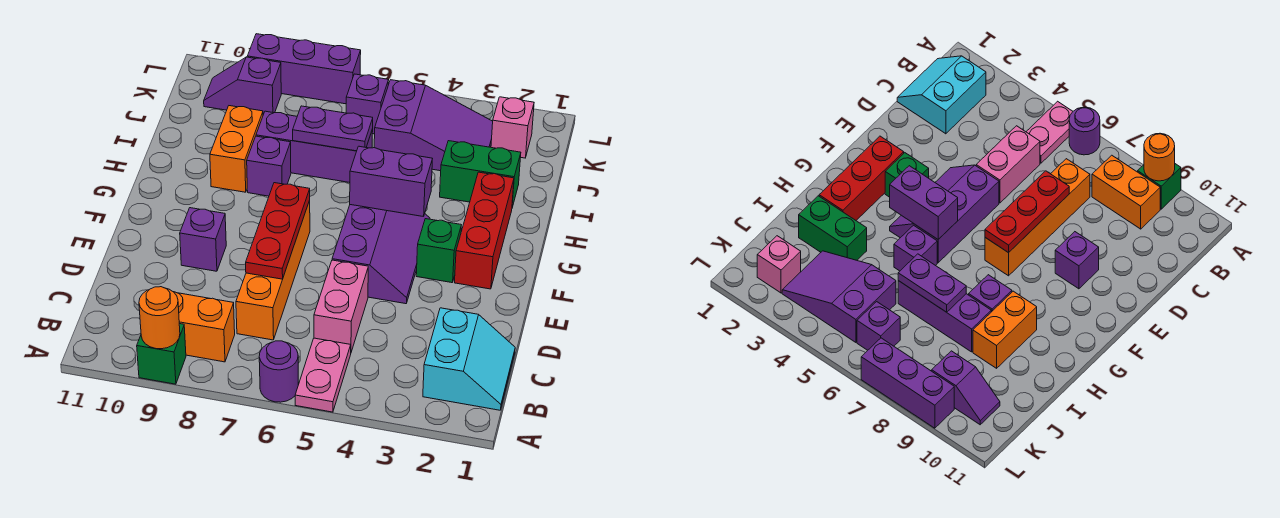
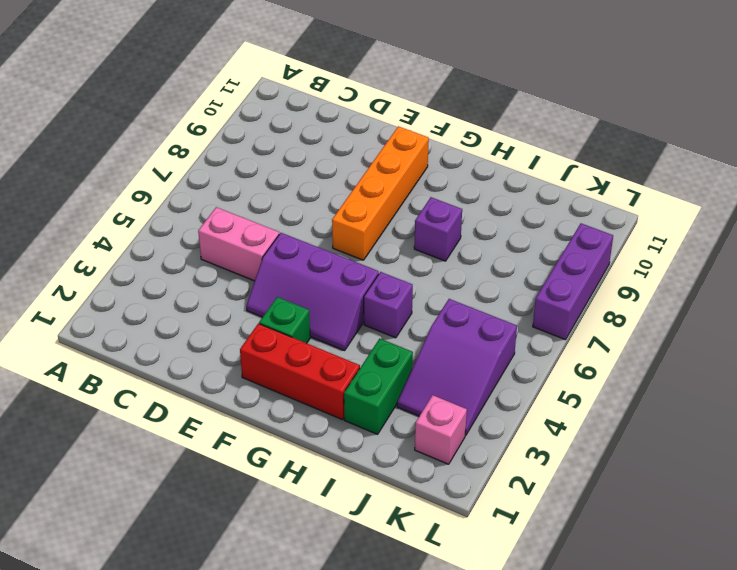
orange brick F7:F10 level 1 -> orange brick C7:F7 level 1
none -> pink plate A5:B5 level 1
none -> purple round brick A6 level 1
none -> green brick A9 level 1

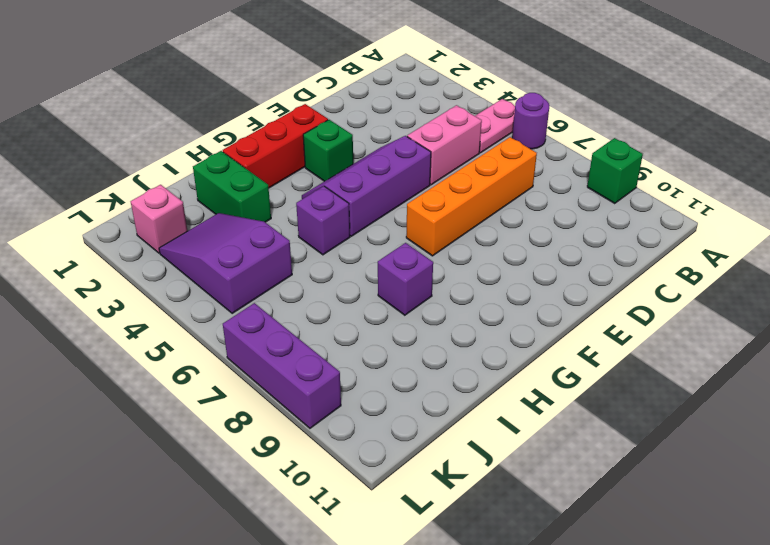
none -> cyan slope B1:C2 level 1 top 2
none -> orange brick B8:B9 level 1
none -> purple brick E9 level 1

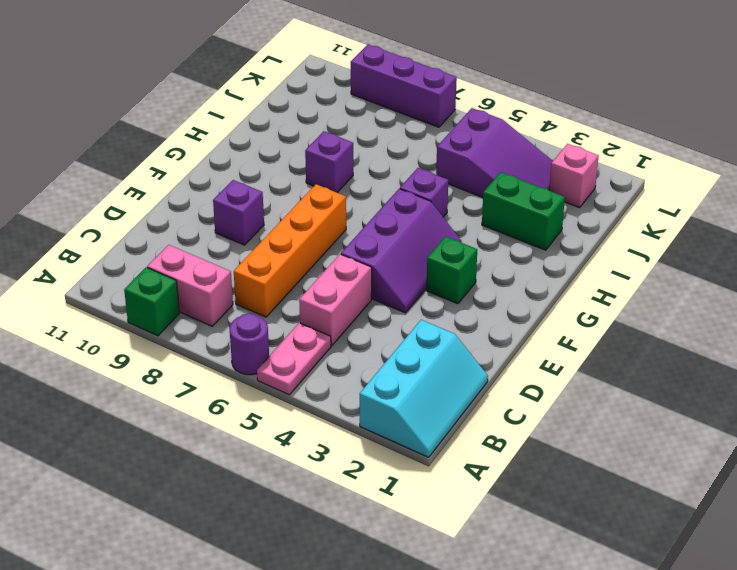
cyan slope A1:C2 level 1 top 2 -> cyan slope B1:C2 level 1 top 2
pink brick B8:B9 level 1 -> orange brick B8:B9 level 1
none -> red brick F2:H2 level 1
none -> orange brick H9:I9 level 1
none -> purple brick I6:I8 level 1

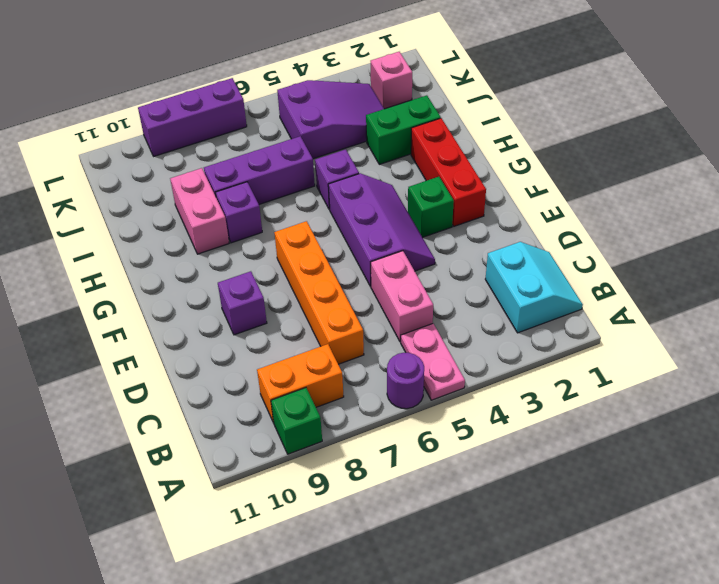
pink brick H9:I9 level 1 -> orange brick H9:I9 level 1
none -> purple brick K6 level 1
none -> purple slope K9:K10 level 1 top 9
none -> orange round brick A9 level 2

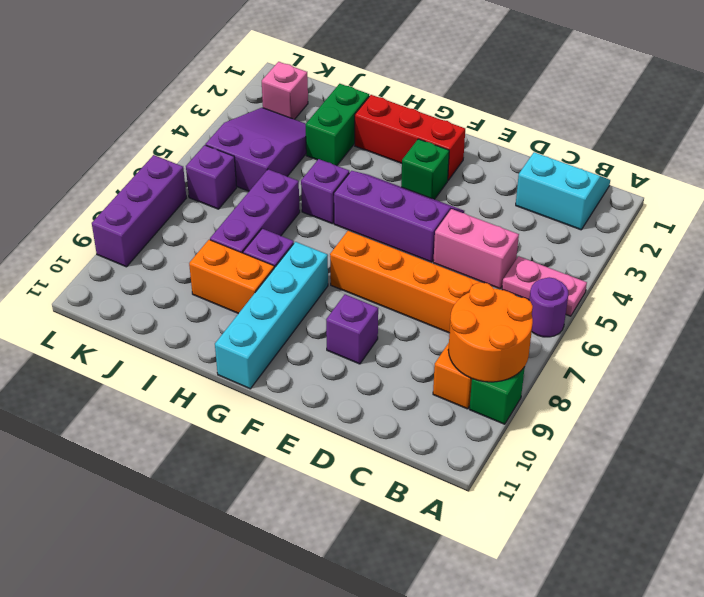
orange round brick A8:B9 level 2 -> orange round brick A9 level 2
cyan brick G8:G11 level 1 -> none
none -> purple slope K9:K10 level 1 top 9
none -> red plate D7:F7 level 2
none -> purple brick G4:G5 level 2

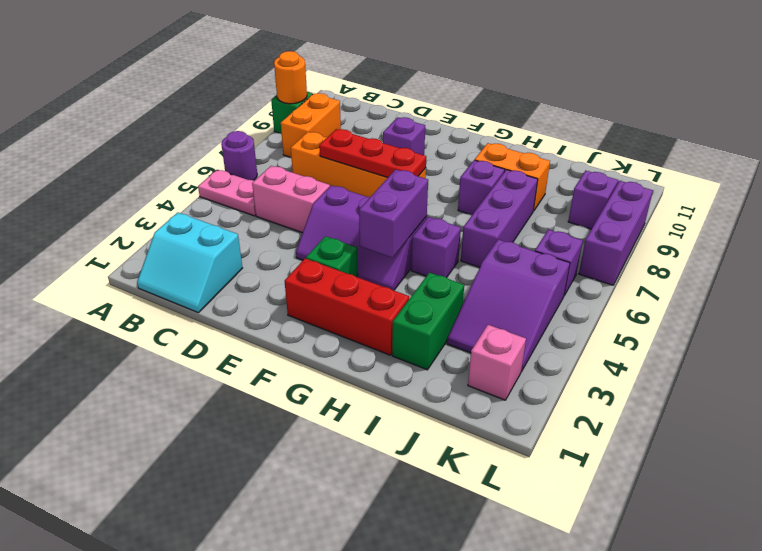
none -> purple plate I6:I7 level 2

